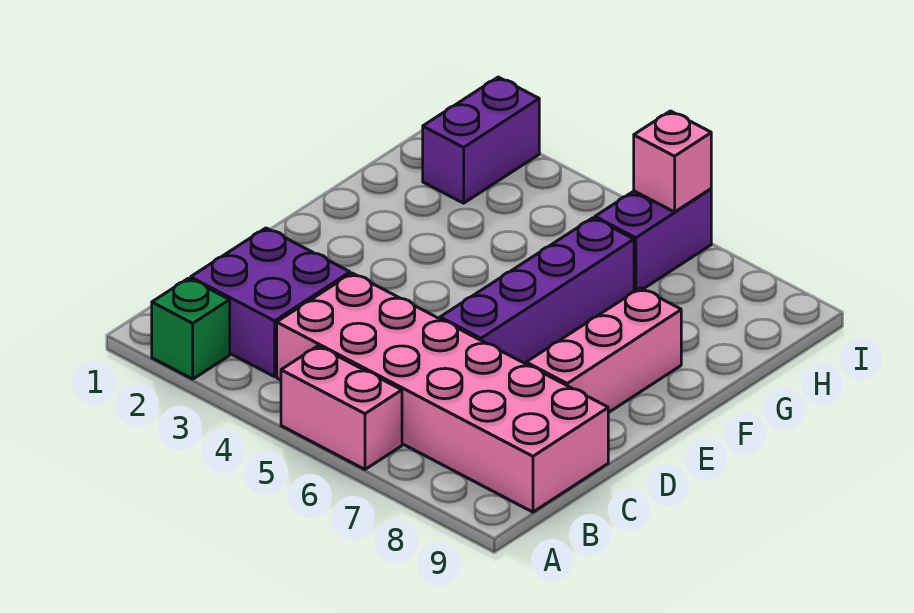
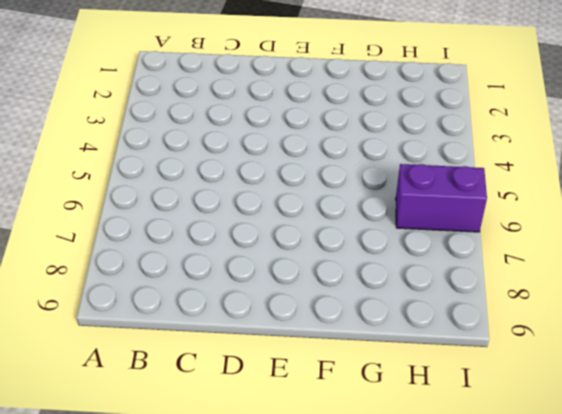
none -> green brick A2 level 1
none -> pink brick A5:A6 level 1

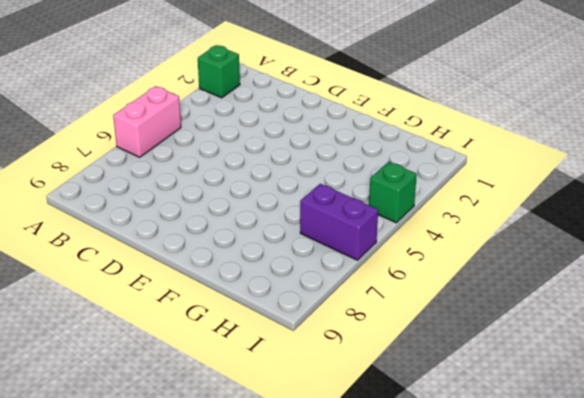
green brick I4 level 1 -> none
none -> purple brick B2:C3 level 1
none -> pink brick B4:C9 level 1

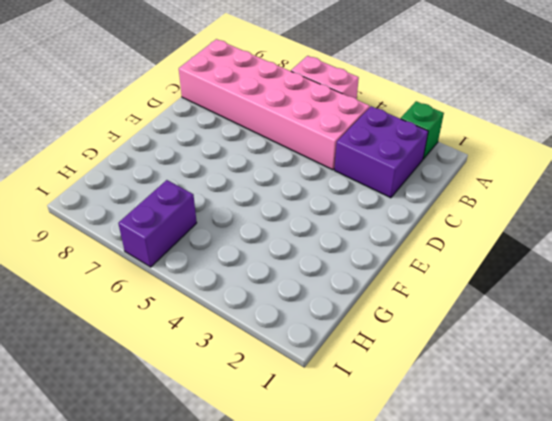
none -> purple brick D6:G6 level 1
none -> pink brick D8:F8 level 1

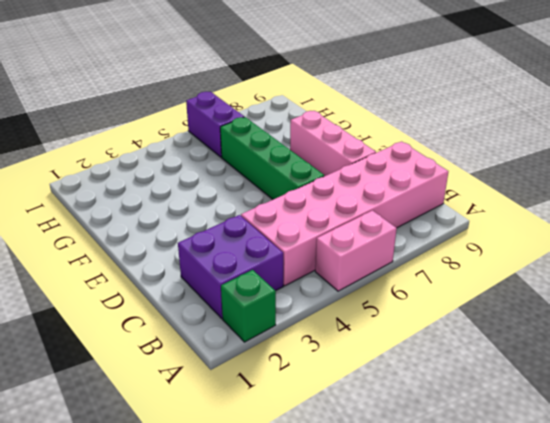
green brick D6:G6 level 1 -> purple brick D6:G6 level 1
none -> purple brick H2:I2 level 1
none -> pink brick I6 level 2

